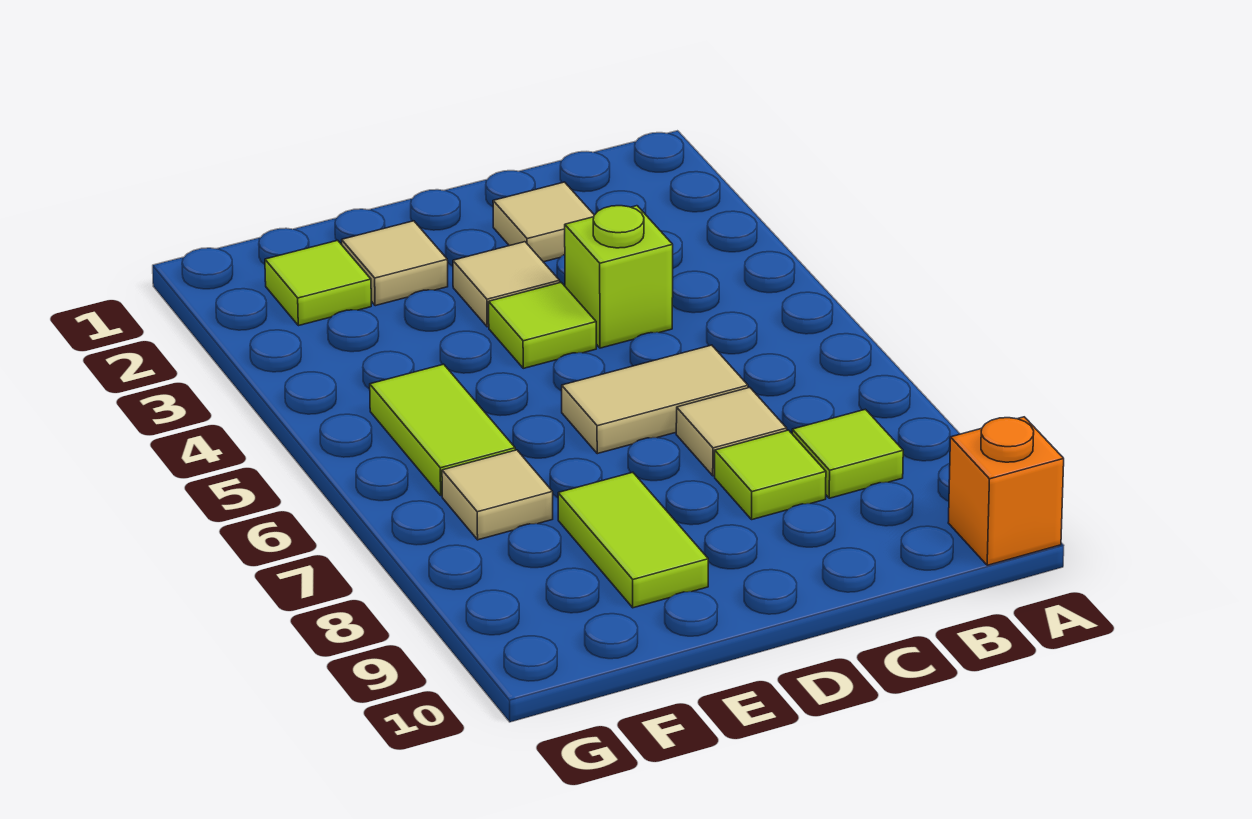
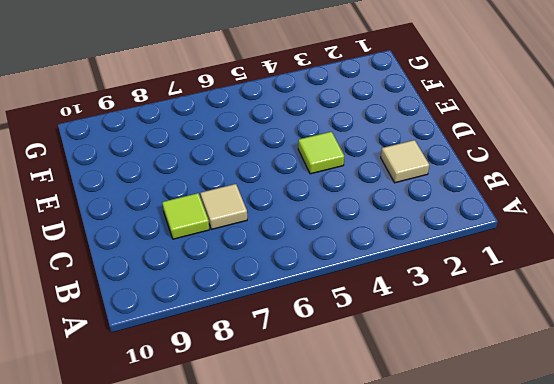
none -> orange brick A10 level 1
none -> lime tile B8 level 1
none -> lime brick C4 level 1

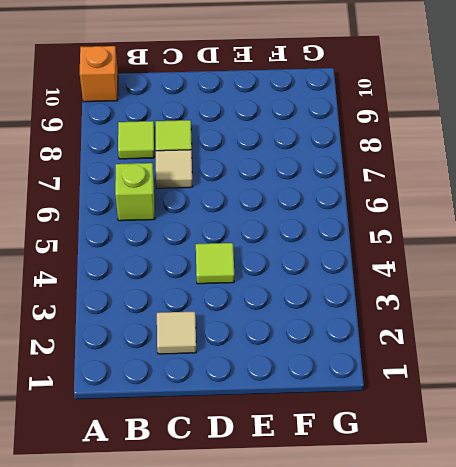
lime brick B6 level 1 -> lime brick C4 level 1
none -> tan tile C6:D6 level 1
none -> tan tile D3 level 1
none -> tan tile E2 level 1

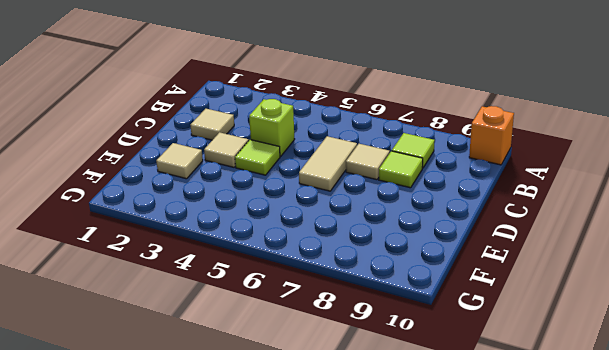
none -> lime tile E8:E9 level 1
none -> lime tile F2 level 1
none -> lime tile F5:F6 level 1

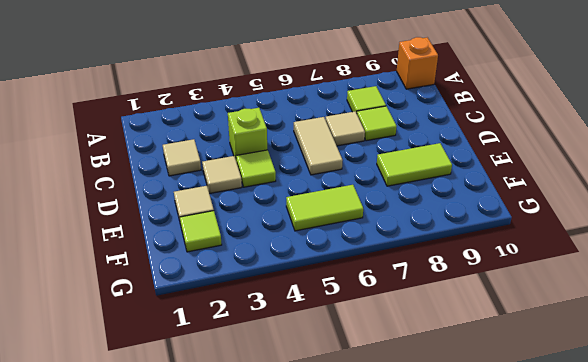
none -> tan tile F7 level 1

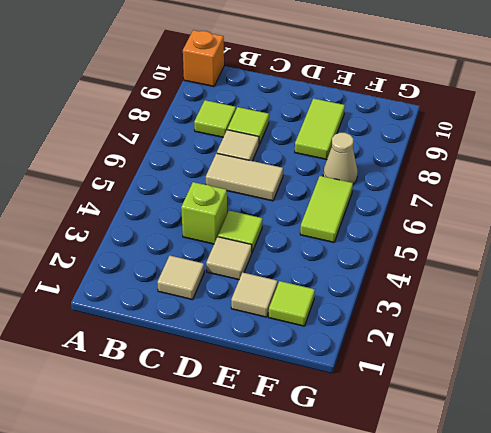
tan cone F7 level 1 -> tan tile F7 level 1

